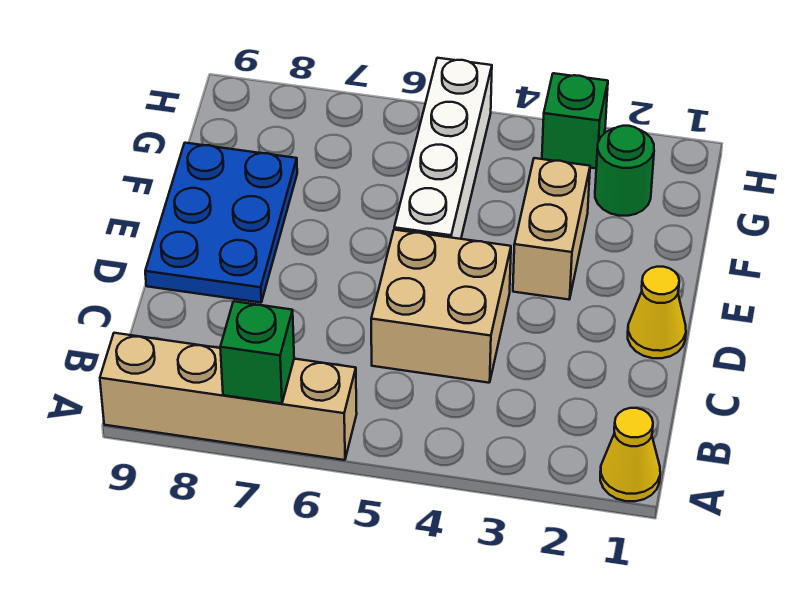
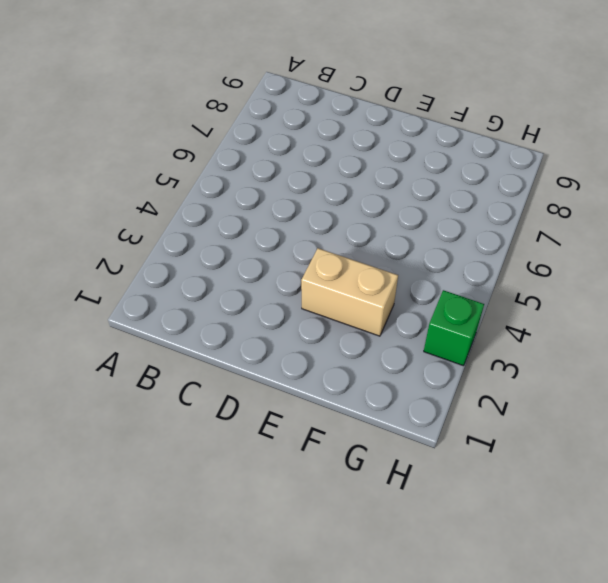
none -> yellow cone A1 level 1
none -> tan brick A6:A9 level 1

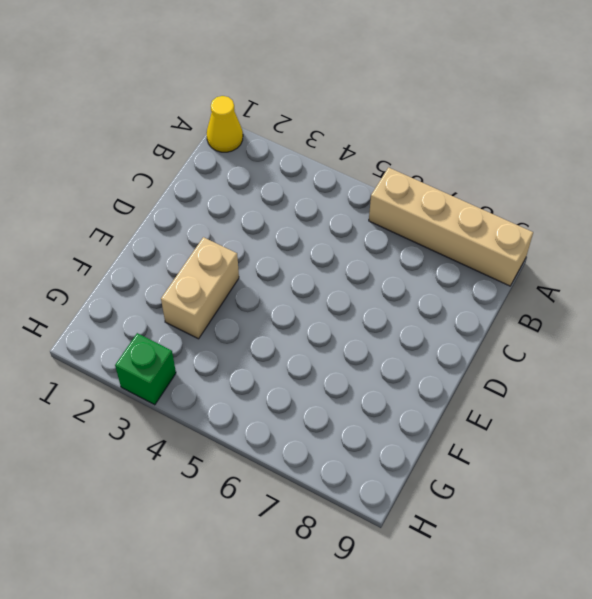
none -> tan brick C4:D5 level 1
none -> yellow cone D1 level 1

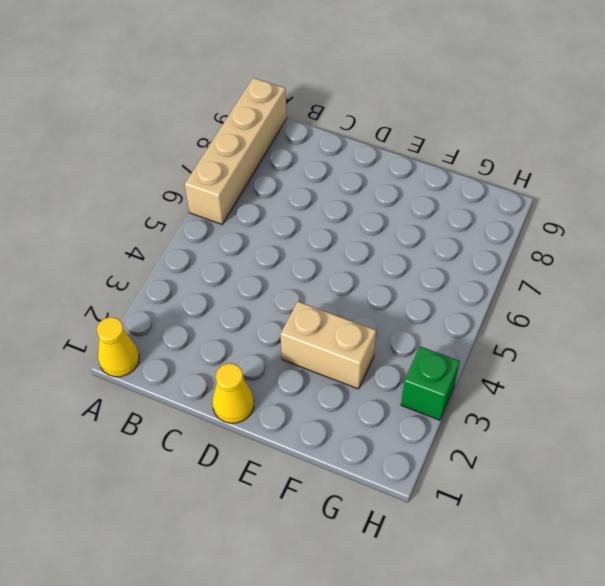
none -> tan brick C4:D5 level 1
none -> blue plate D8:F9 level 1

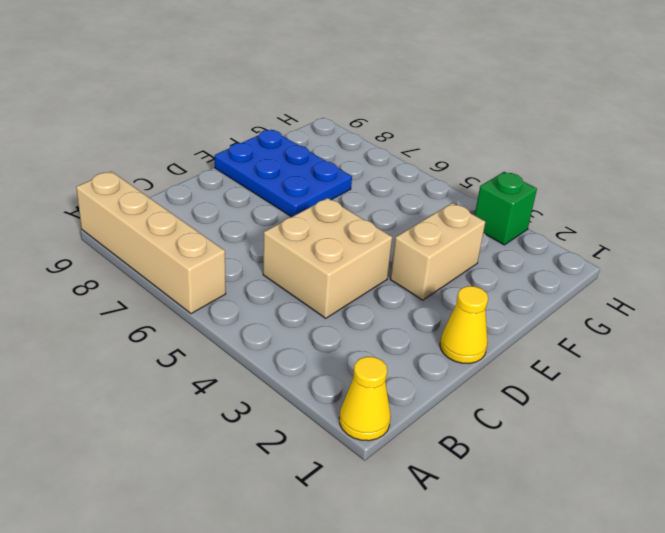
blue plate E7:F9 level 1 -> blue plate D8:F9 level 1
none -> white brick E5:H5 level 1
none -> green round brick G2 level 1

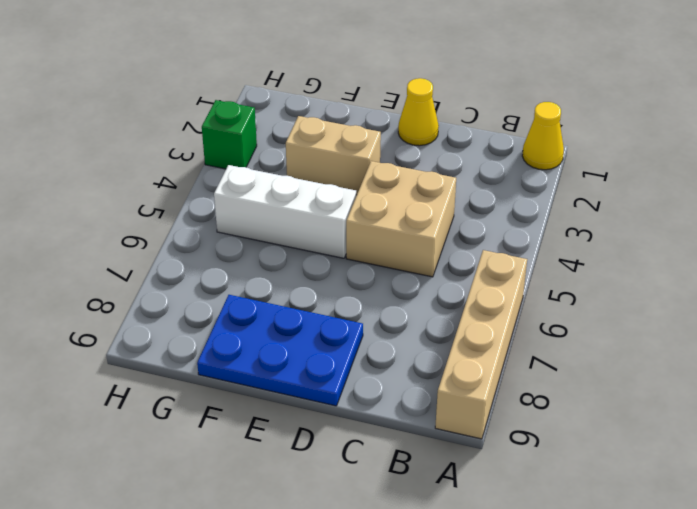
white brick E5:G5 level 1 -> white brick E5:H5 level 1
none -> green round brick G2 level 1
none -> green brick A7 level 2

